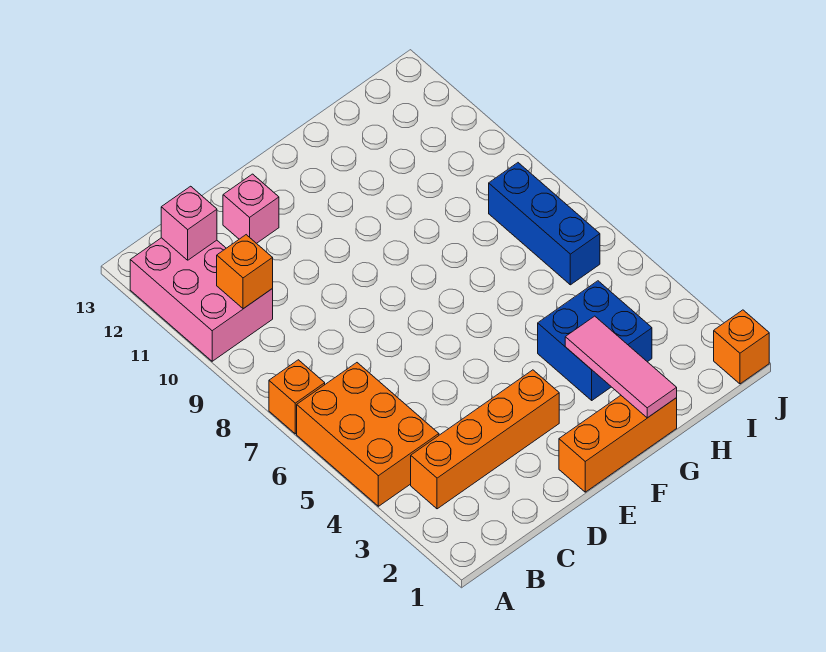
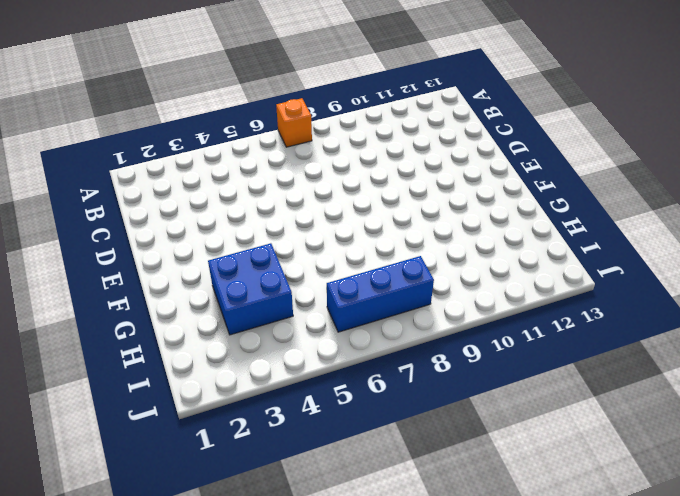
none -> orange brick A4:B6 level 1
none -> pink brick A10:B12 level 1
none -> orange brick B3:E3 level 1

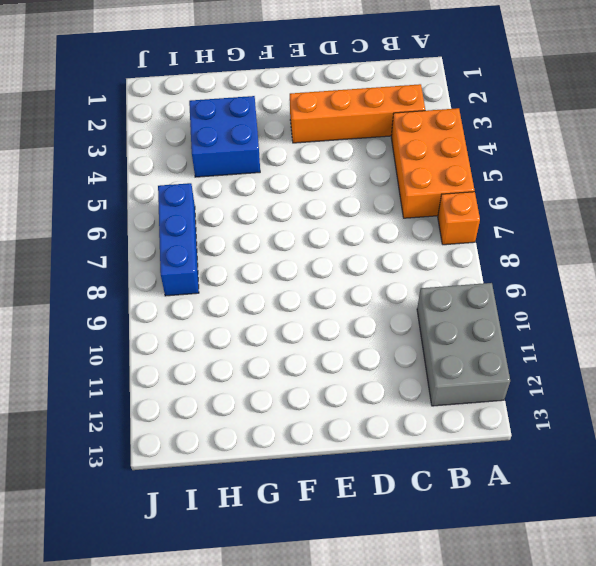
grey brick A10:B12 level 1 -> pink brick A10:B12 level 1
none -> pink brick D12 level 1
none -> orange brick E1:G1 level 1
none -> orange brick J1 level 1

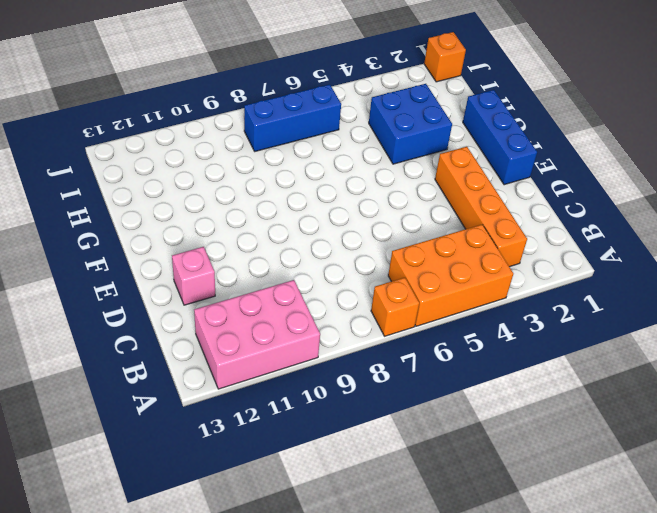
blue brick E1:G1 level 1 -> orange brick E1:G1 level 1
none -> orange brick B10 level 2
none -> pink brick B12 level 2
none -> pink tile G1:G3 level 2

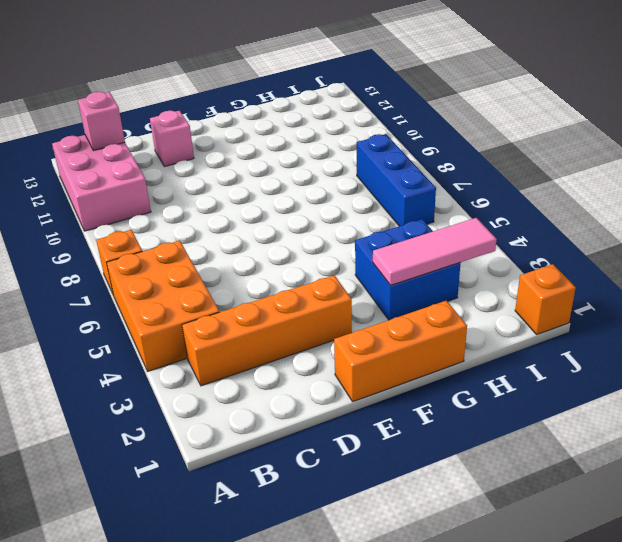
pink tile G3:I3 level 2 -> pink tile G1:G3 level 2
none -> orange brick B10 level 2

